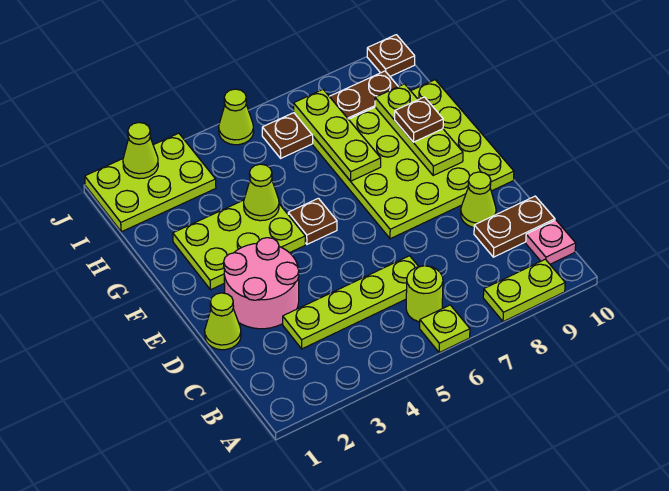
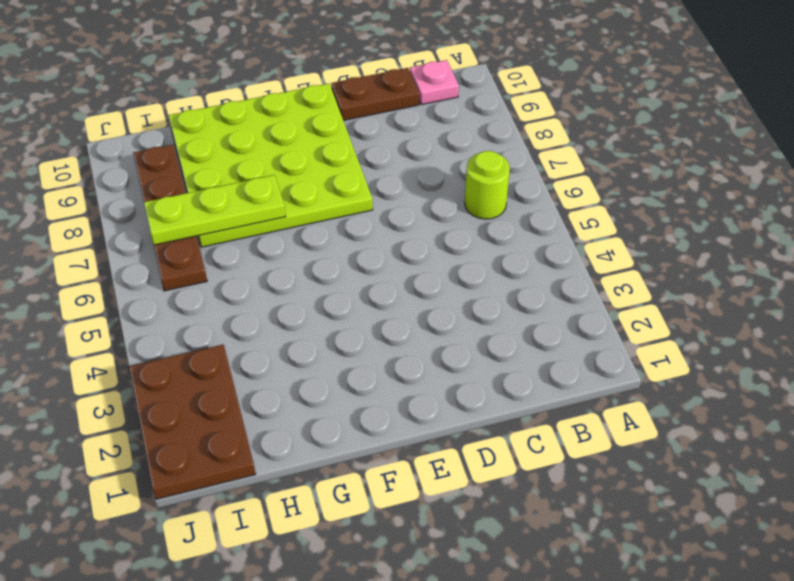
brown plate C10:D10 level 1 -> brown plate C9:C10 level 1
brown plate I1:J3 level 1 -> lime plate I1:J3 level 1
none -> lime plate A6 level 1
none -> lime plate A8:A9 level 1
none -> lime plate C3:C6 level 1

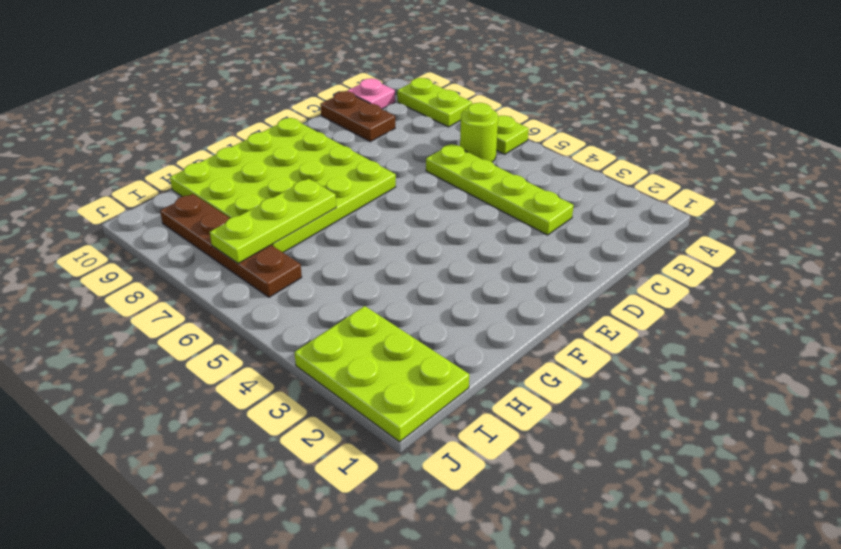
none -> lime cone D1 level 1
none -> pink round brick D2:E3 level 1
none -> lime cone D9 level 1

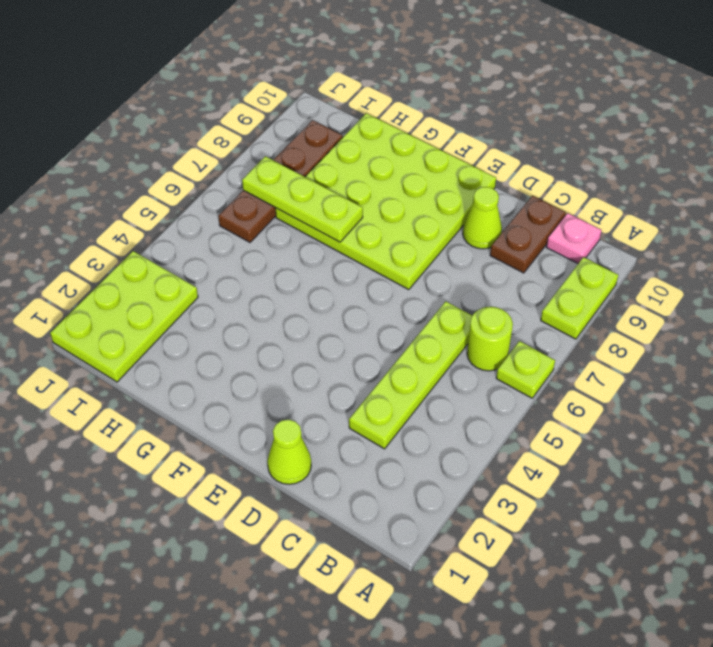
none -> pink round brick D2:E3 level 1
none -> lime plate F2:G4 level 1
none -> brown plate F5 level 1

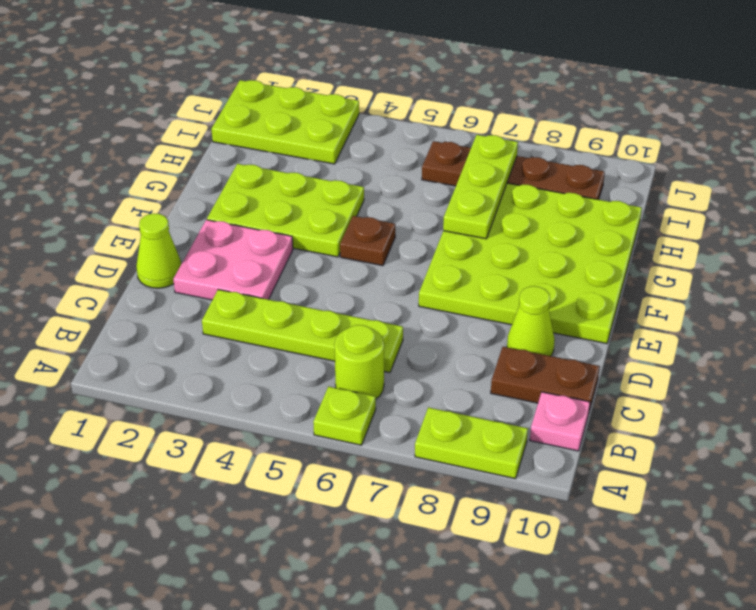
pink plate D2:E3 level 1 -> pink round brick D2:E3 level 1
none -> lime cone J5 level 1
none -> brown plate J10 level 1
none -> lime plate F9:H9 level 2

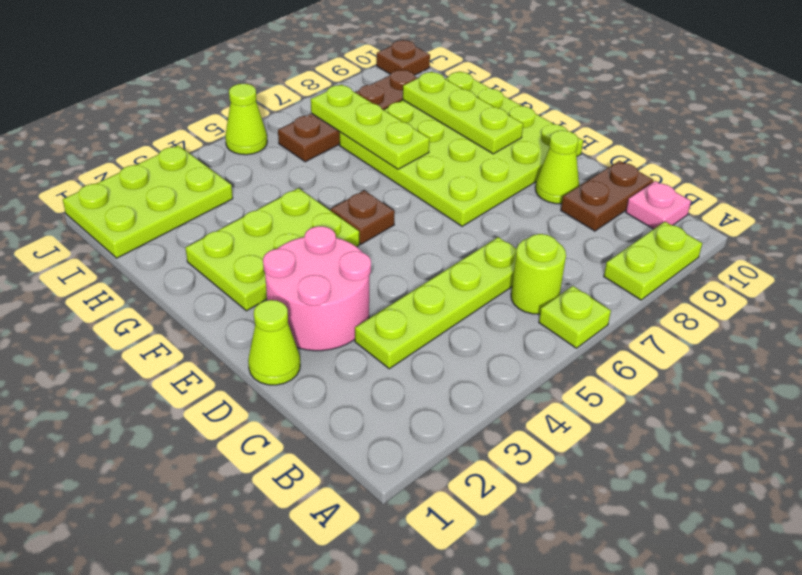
none -> lime cone G4 level 2
none -> lime cone J2 level 2
none -> brown plate G9 level 3

